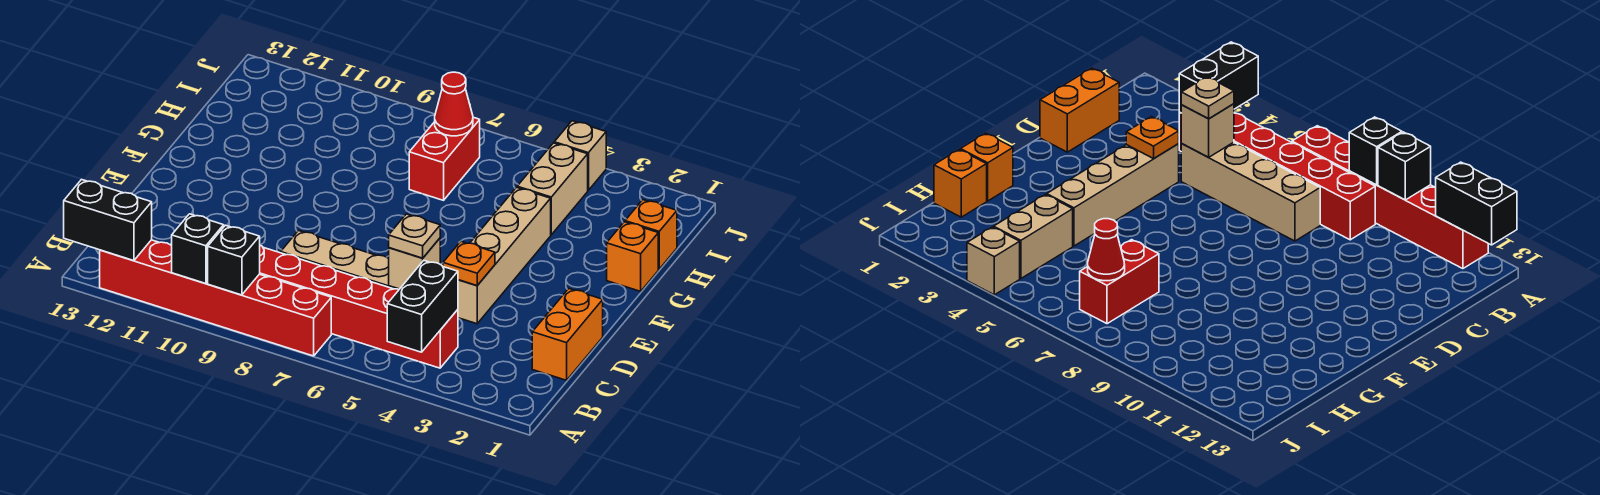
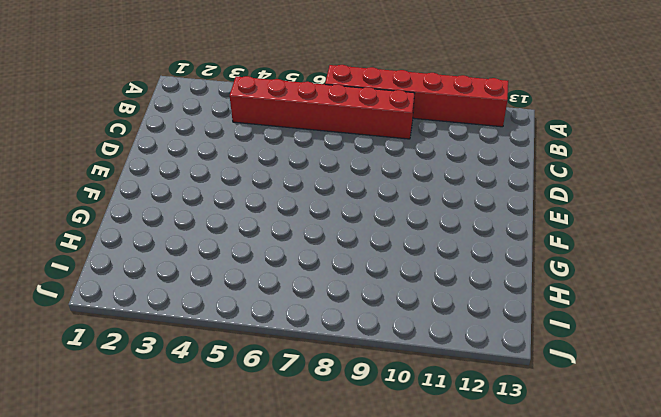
none -> orange brick C1:D1 level 1
none -> tan brick C5:C8 level 1
none -> tan brick D4:G4 level 1

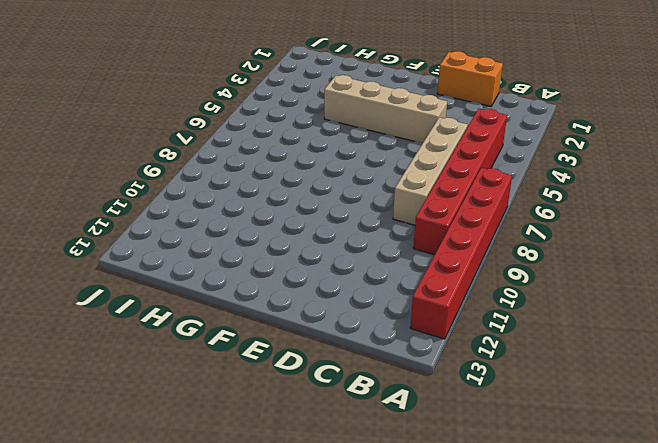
none -> orange brick G1 level 1
none -> orange brick H1 level 1
none -> tan brick H4:I4 level 1

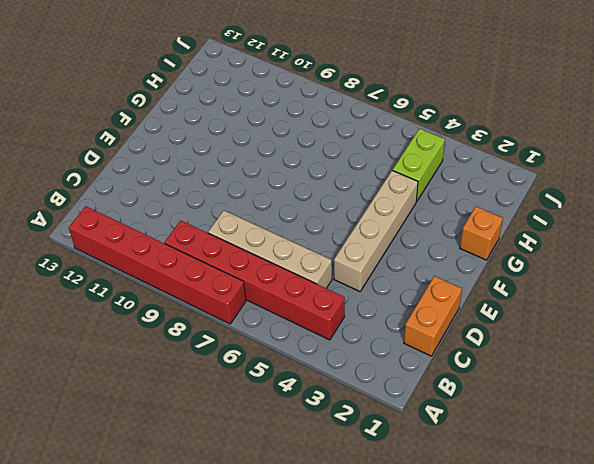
lime brick H4:I4 level 1 -> tan brick H4:I4 level 1
none -> orange brick H1 level 1
none -> red brick H7:I7 level 1
none -> tan brick J4 level 1

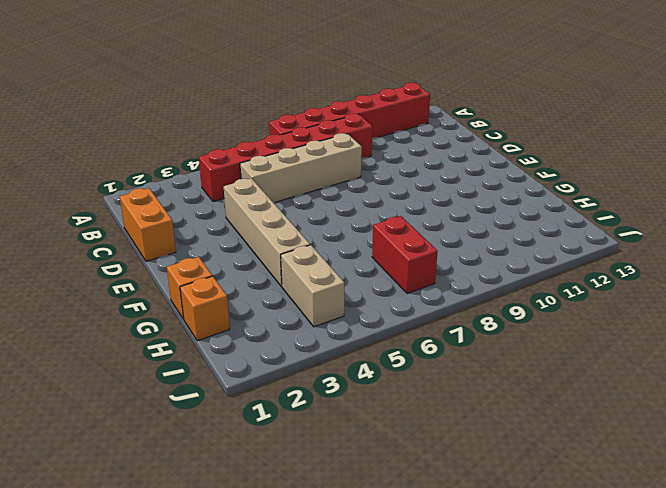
none -> tan brick J4 level 1
none -> black brick A4:B4 level 2
none -> black brick A9 level 2

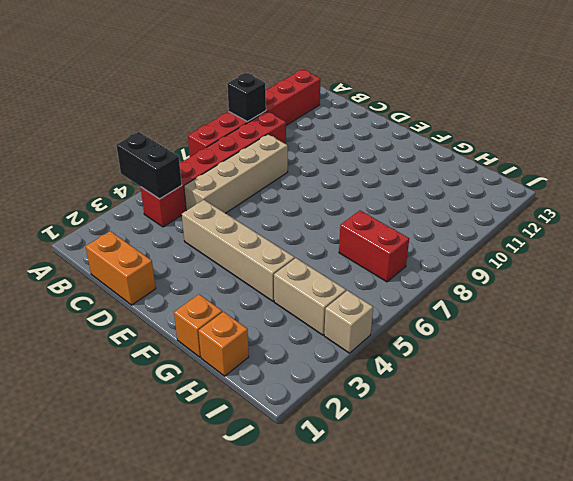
none -> black brick A10 level 2
none -> black brick A12:A13 level 2
none -> tan brick C5 level 2

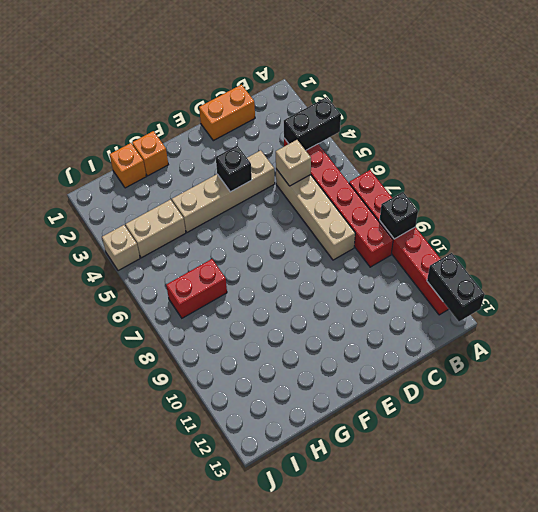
black brick E4 level 2 -> black brick A10 level 2
none -> orange plate D4 level 2
none -> red cone I7 level 2
none -> tan plate C5 level 3

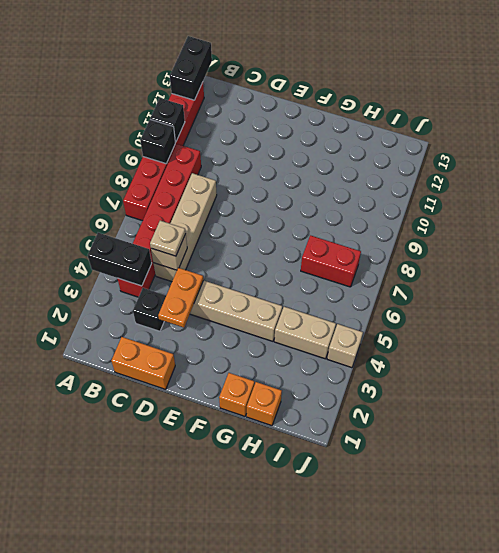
black brick C3 level 1 -> none
orange plate D3:D4 level 2 -> orange plate D4 level 2
none -> red cone I7 level 2

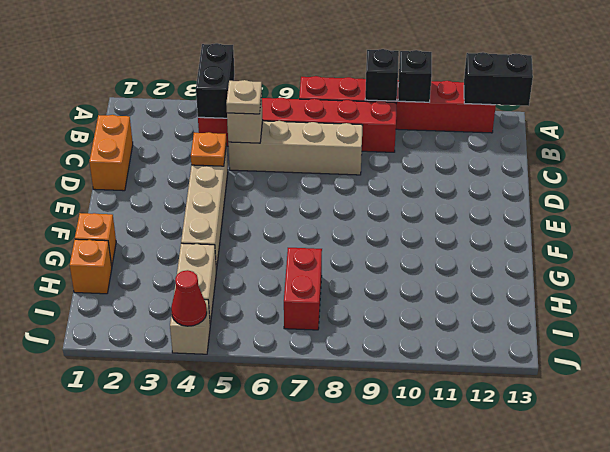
red cone J4 level 2 -> red cone I7 level 2

